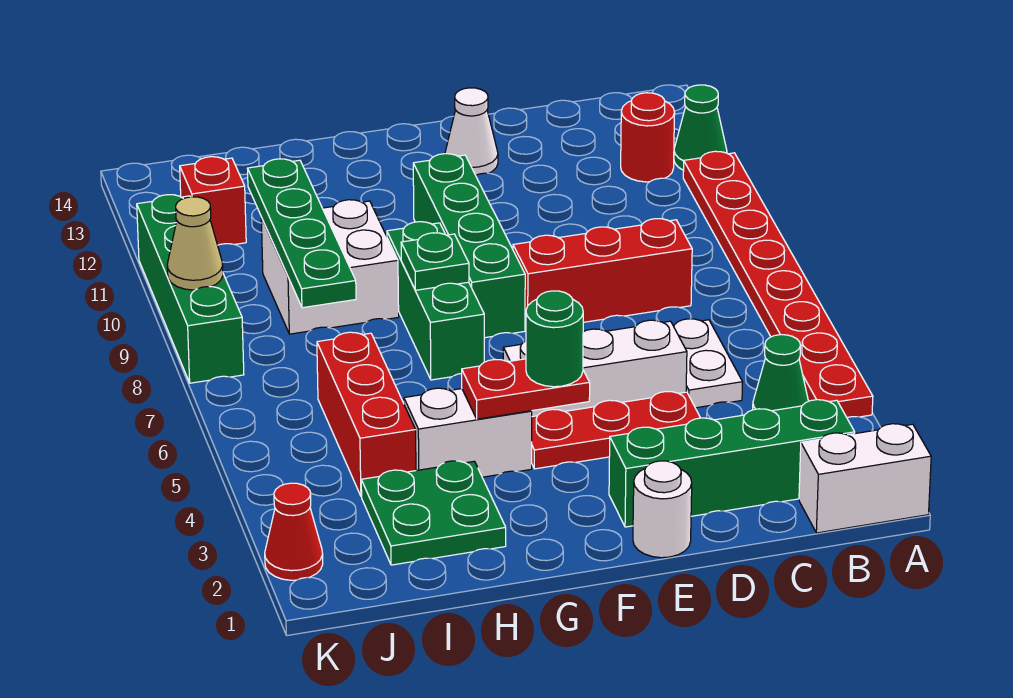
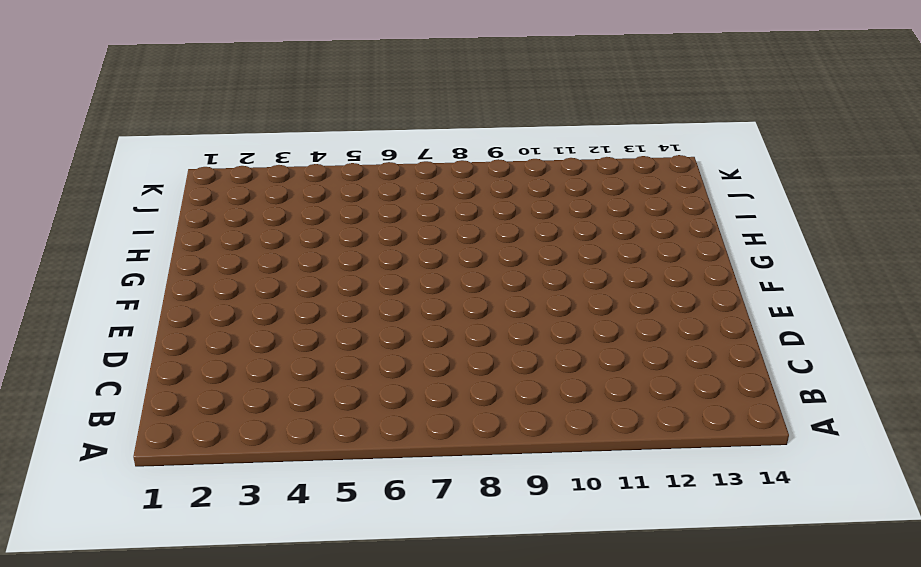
none -> white brick A1:B1 level 1
none -> red plate A4:A11 level 1
none -> green cone A12 level 1

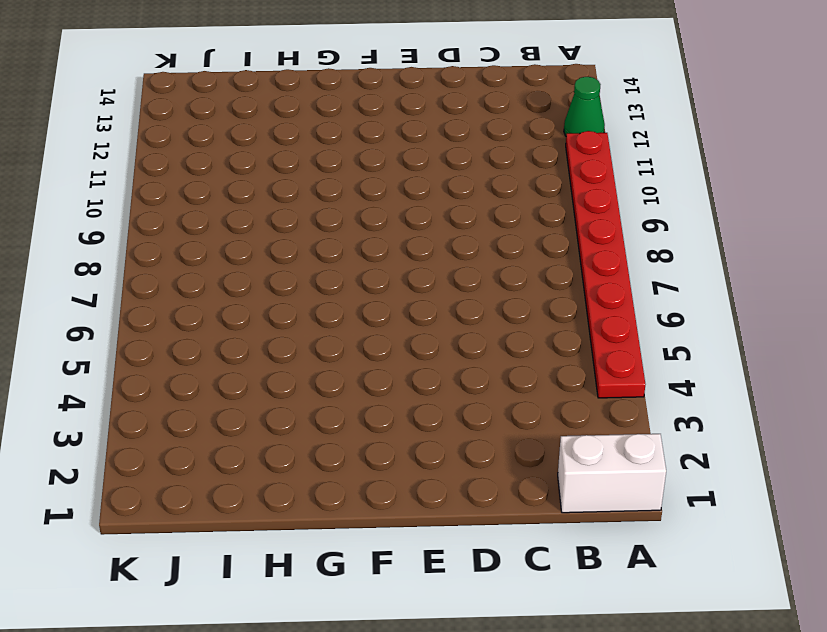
none -> green brick B2:E2 level 1
none -> green cone B4 level 1
none -> red round brick B12 level 1

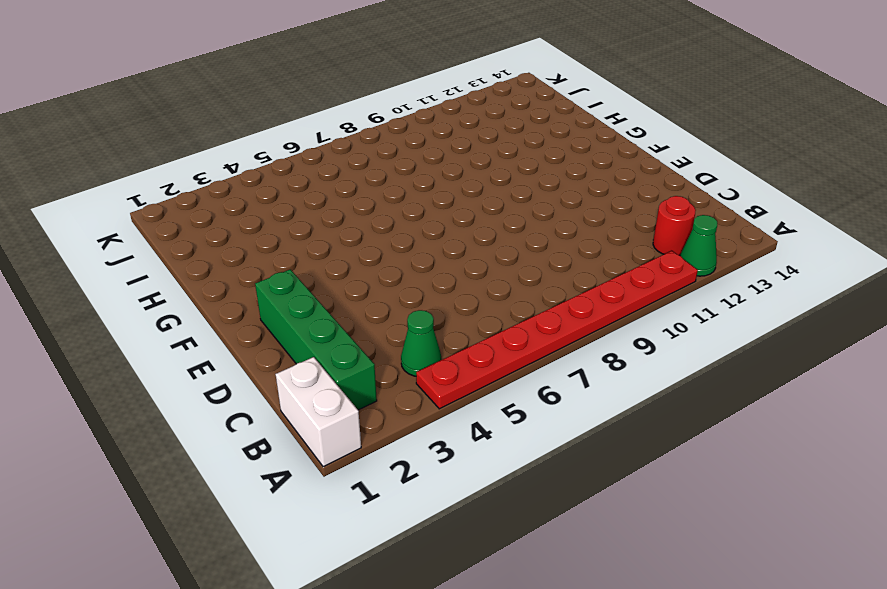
none -> white plate C5:C6 level 1
none -> red brick C8:E8 level 1
none -> red plate D4:F4 level 1

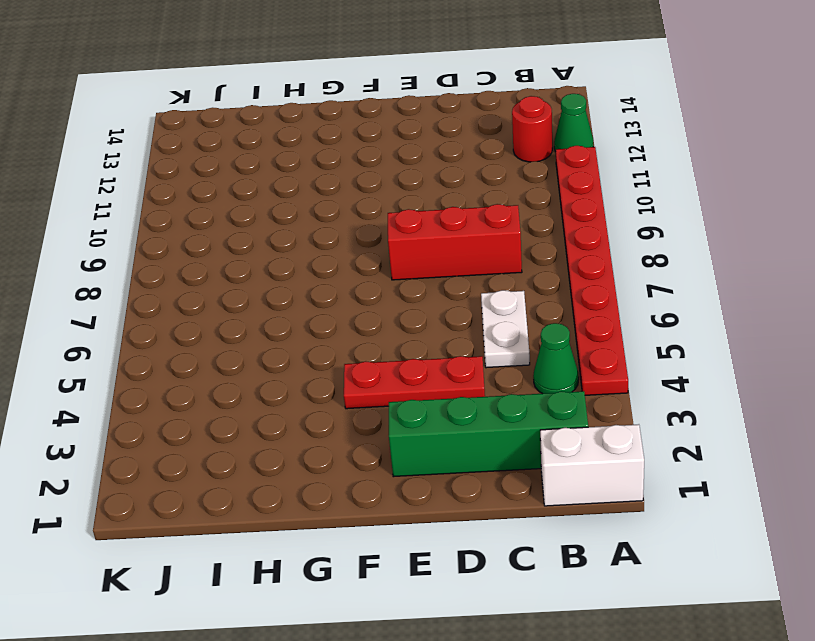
none -> white brick D5:F5 level 1
none -> white round brick E1 level 1
none -> white cone E13 level 1

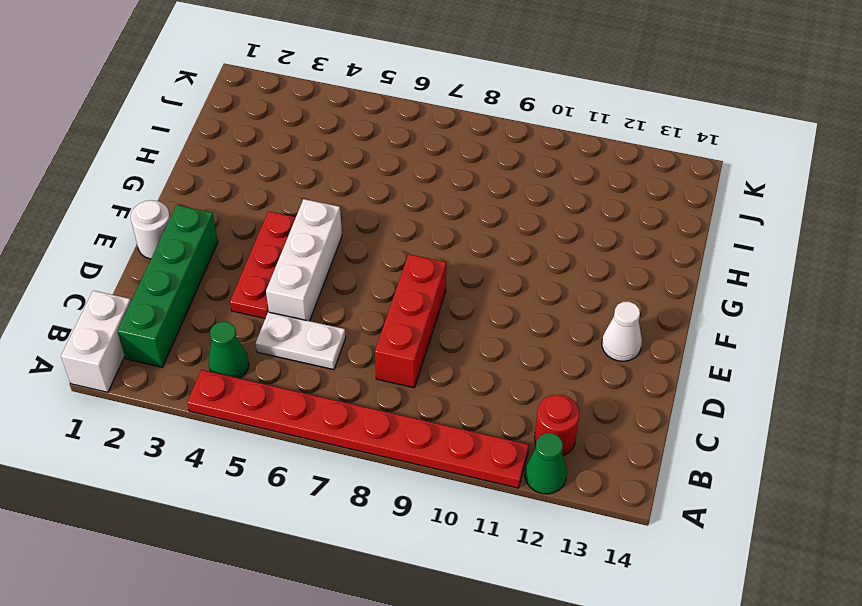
none -> green brick F8:F11 level 1
none -> white brick G4:H4 level 1
none -> green brick G7:G9 level 1

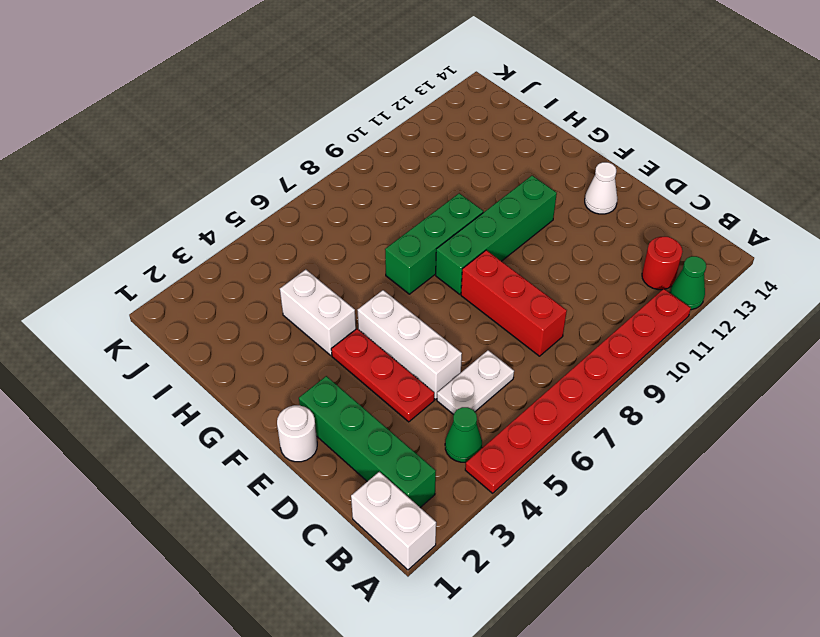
none -> green plate H2:I3 level 1
none -> white brick H9:I10 level 1
none -> red brick I4:I6 level 1

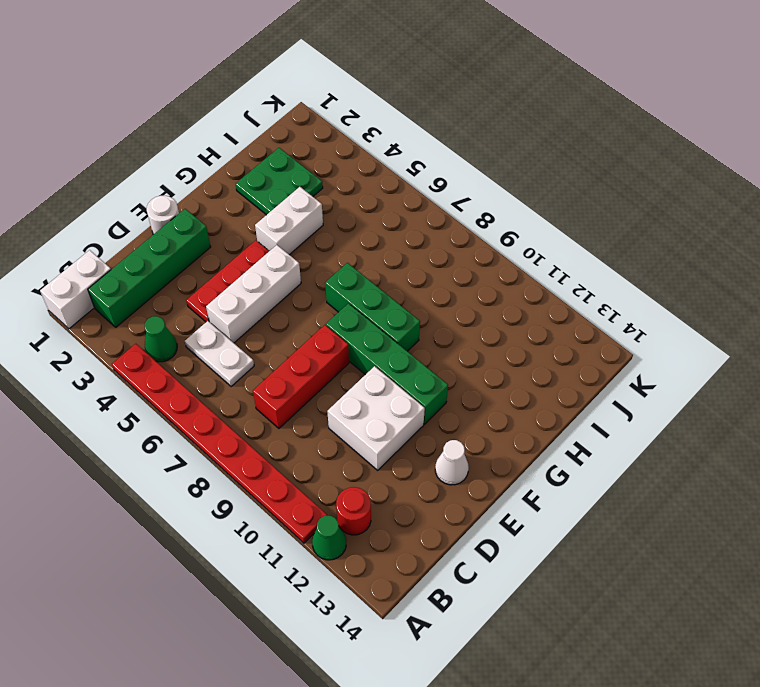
white brick D10:E11 level 1 -> white brick H9:I10 level 1
none -> red brick I4:I6 level 1
none -> red brick J12 level 1
none -> red cone K2 level 1

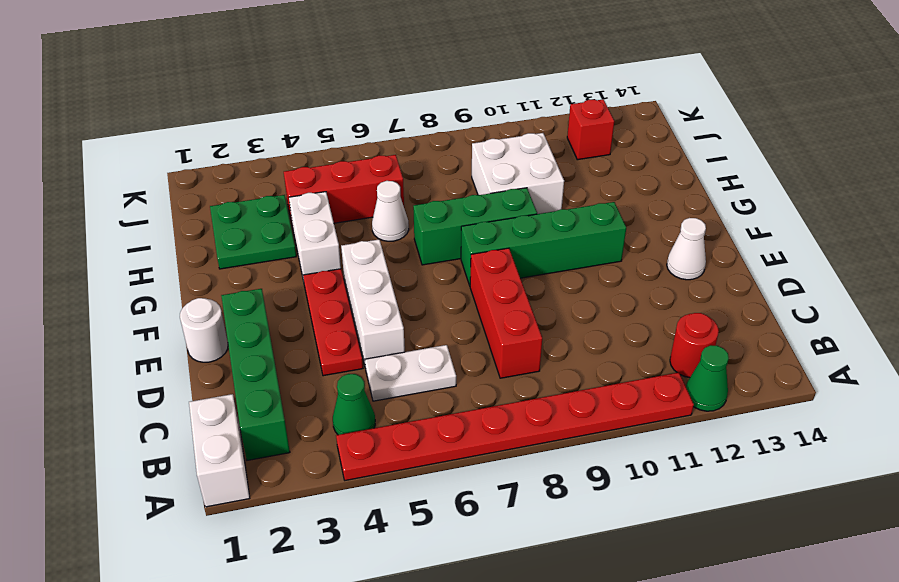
white cone H6 level 1 -> none
none -> red cone K2 level 1
none -> green brick K8:K11 level 1
none -> red plate F4:G4 level 2

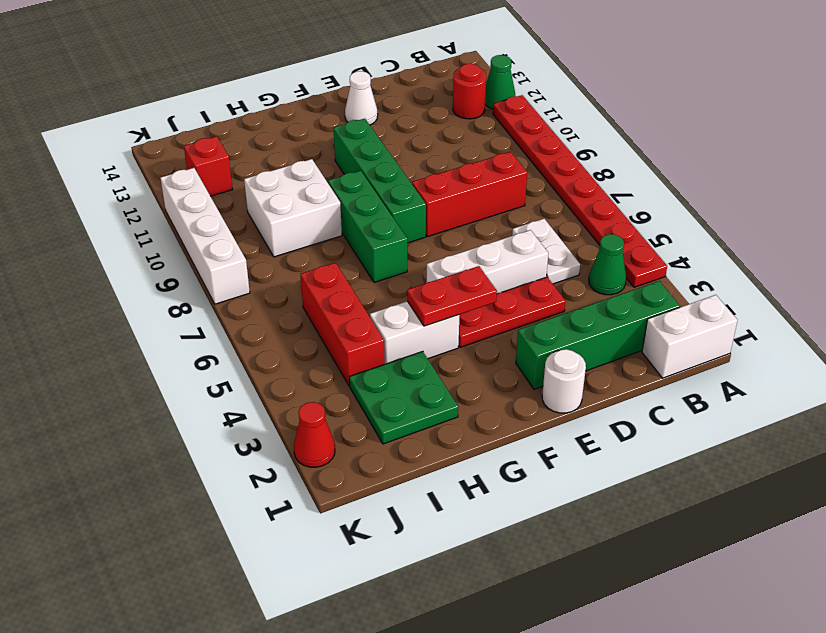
white brick K8:K11 level 1 -> green brick K8:K11 level 1
none -> green plate G8 level 2
none -> green plate I8:I11 level 2
none -> tan cone K9 level 2

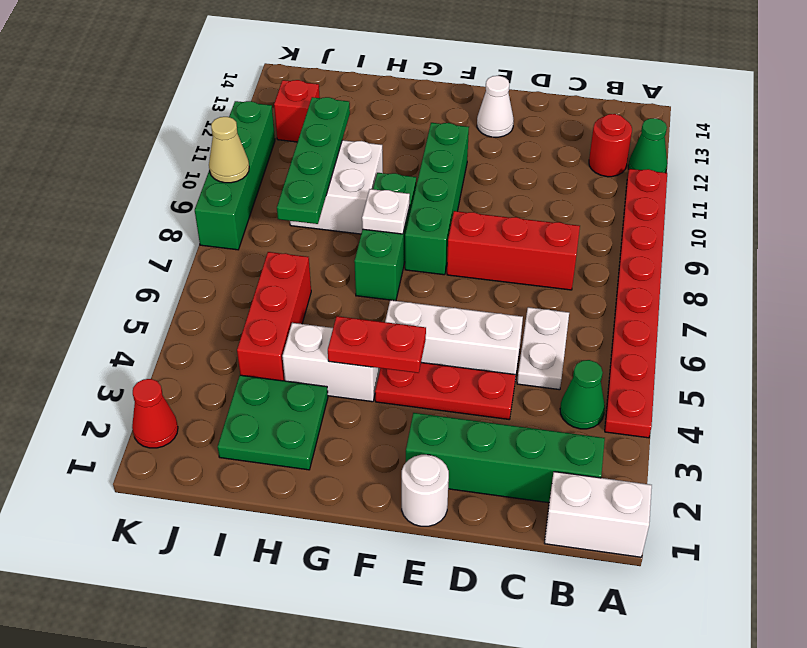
white plate G8 level 2 -> green plate G8 level 2
none -> green round brick F4 level 3

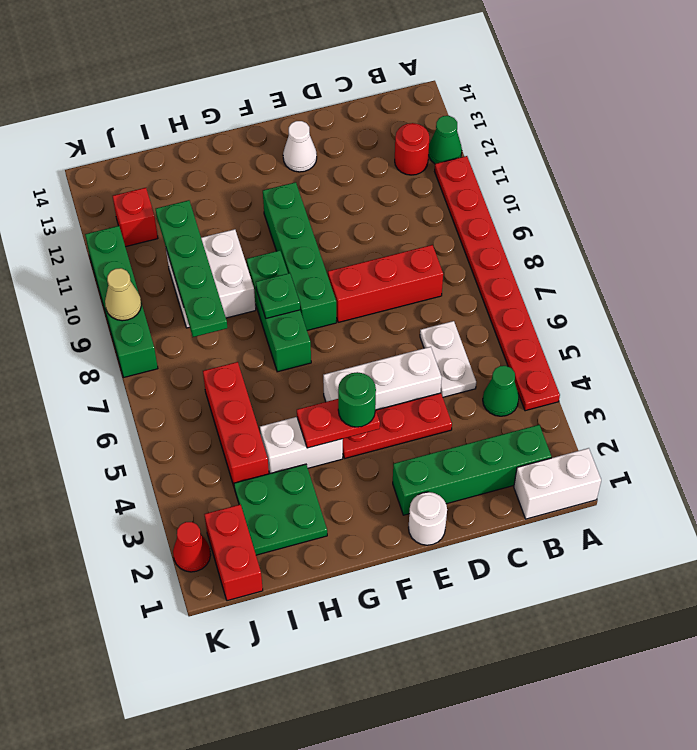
red brick J1:J2 level 1 -> none

